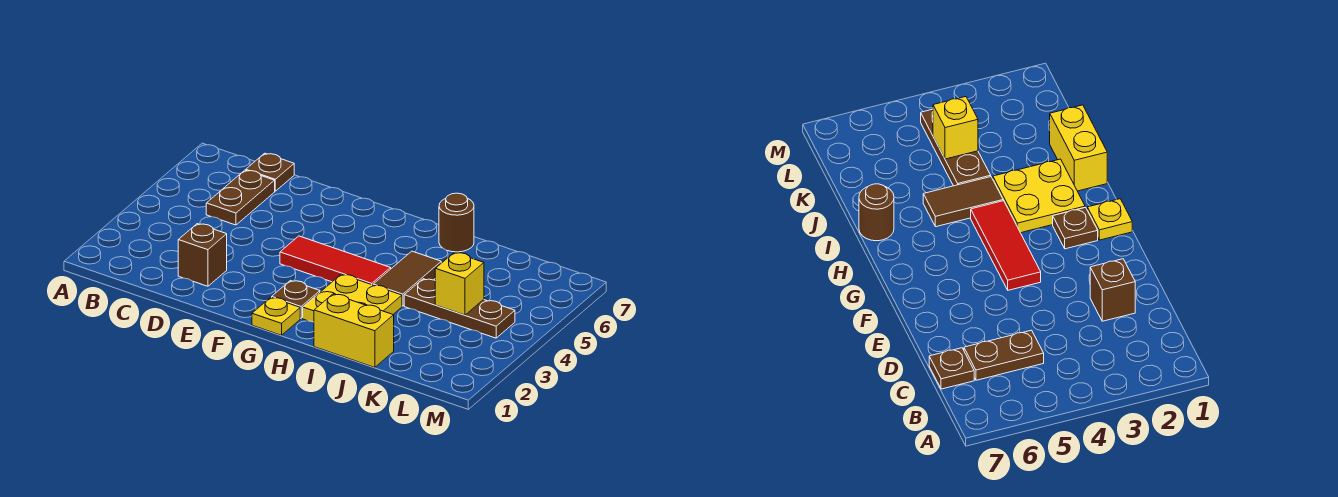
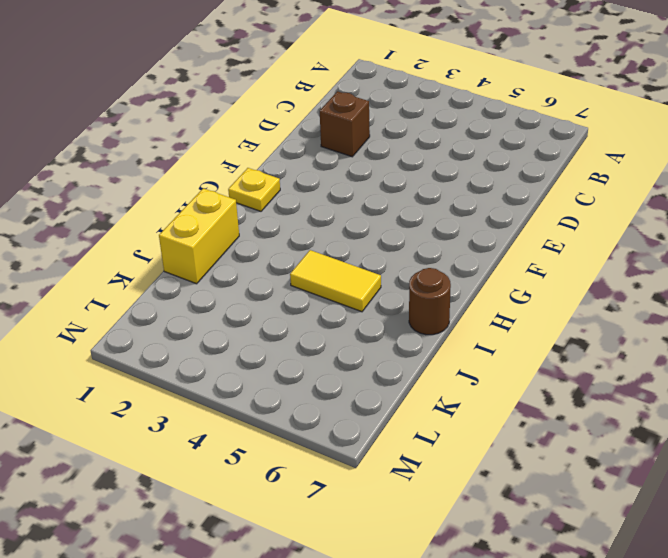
yellow tile I4:I5 level 1 -> brown tile I4:I5 level 1
none -> brown plate C5:C6 level 1
none -> brown plate C7 level 1
none -> red tile F4:H4 level 1

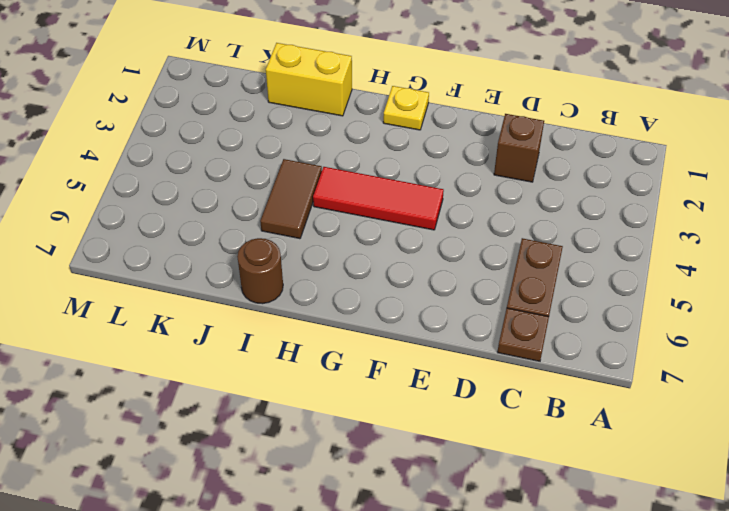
none -> brown plate G2 level 1
none -> yellow plate H2:I3 level 1
none -> brown plate J4:L4 level 1

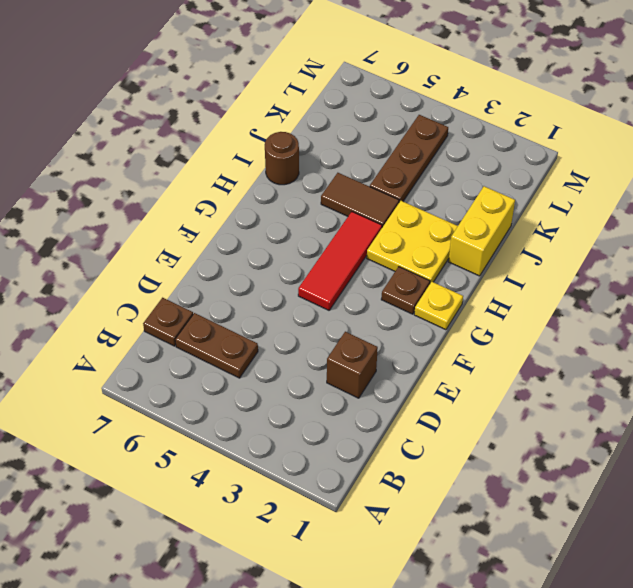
none -> yellow brick K4 level 2

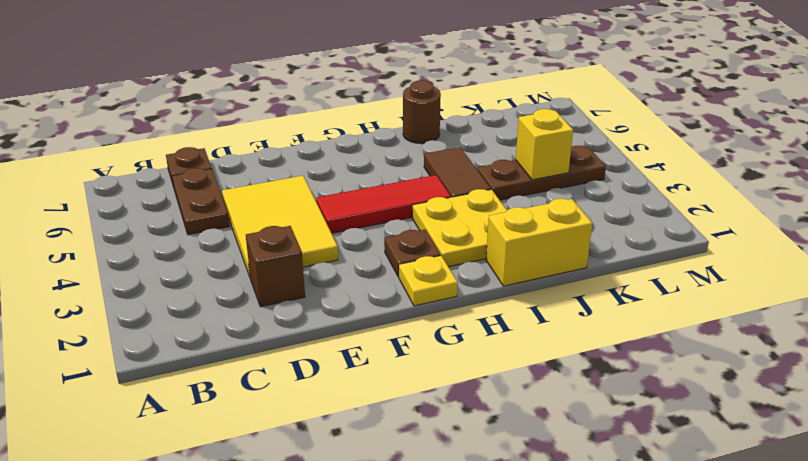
yellow tile D3:E5 level 1 -> none

